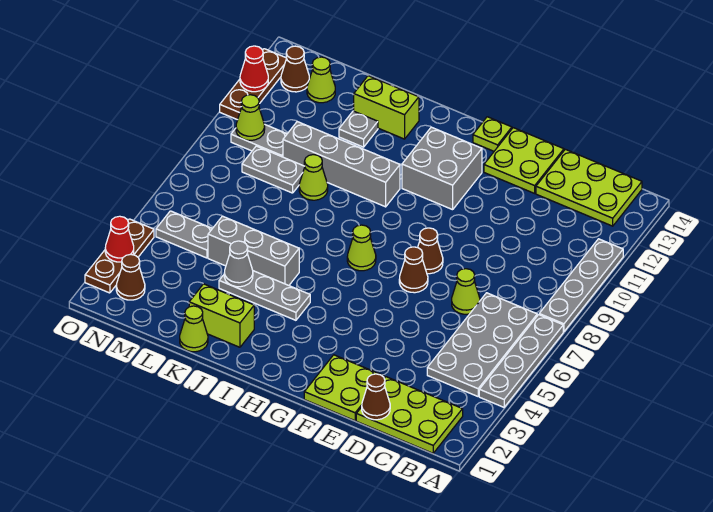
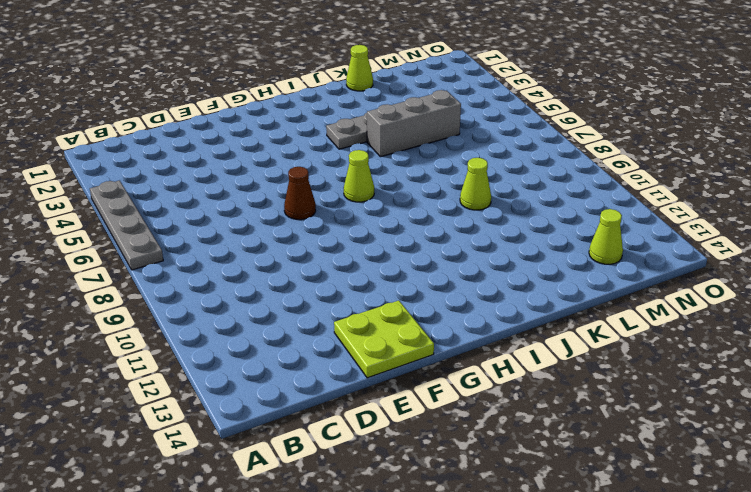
none -> grey plate A8:A11 level 1
none -> lime plate B1:D2 level 1
none -> grey plate B4:C7 level 1
none -> lime plate B13:D14 level 1

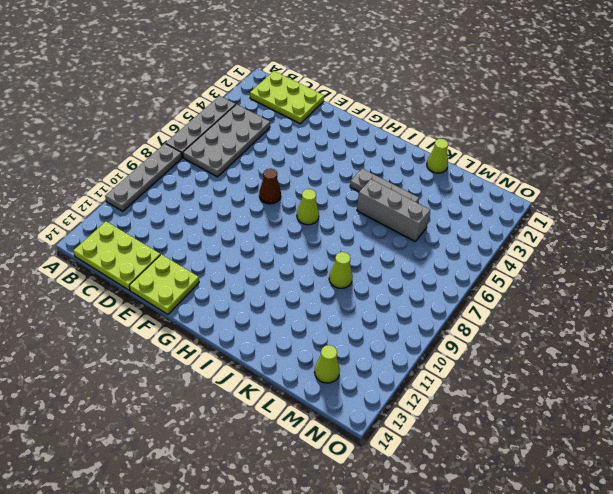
none -> lime cone D7 level 1
none -> lime plate E1:F2 level 1
none -> brown cone F8 level 1
none -> grey brick G11:H12 level 1

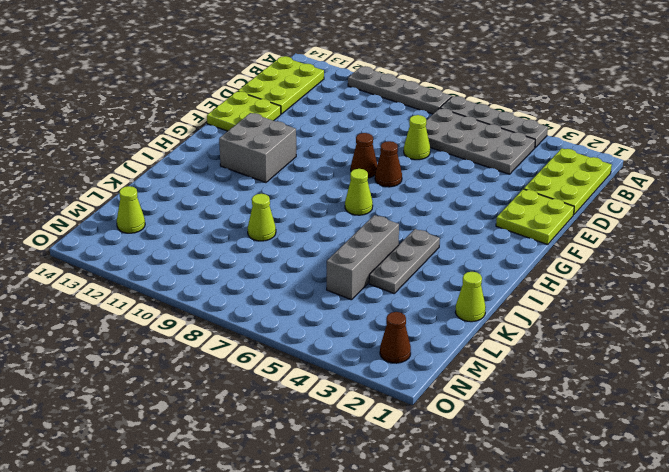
none -> lime plate G14 level 1
none -> grey brick I10:L10 level 1
none -> lime brick J2:K2 level 1
none -> lime brick J13:K13 level 1

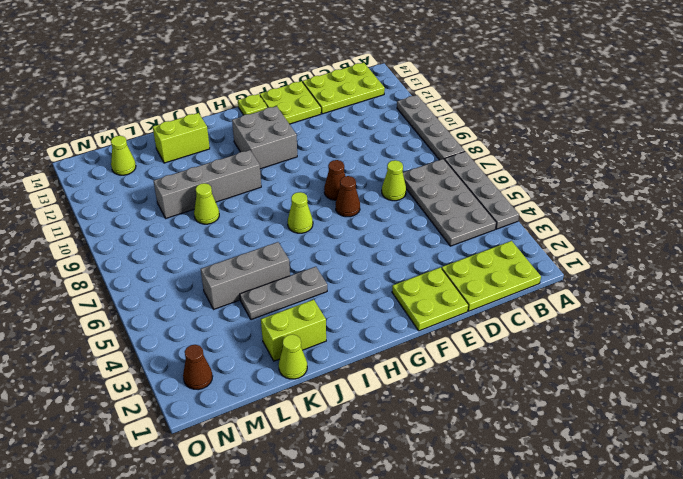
none -> grey plate K12 level 1
none -> grey plate L9:M9 level 1
none -> grey plate M5:N5 level 1
none -> grey plate M10:N10 level 1

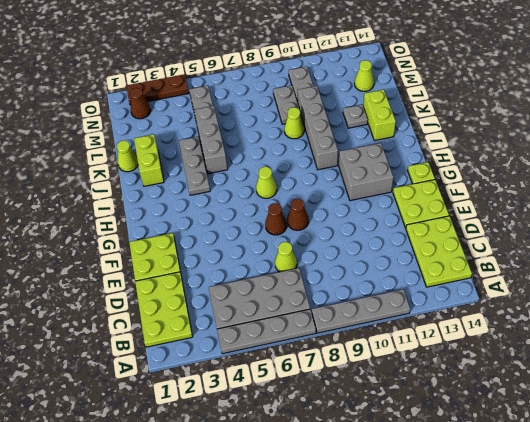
none -> brown cone N13 level 1
none -> brown plate O11:O13 level 1
none -> brown cone D1 level 2
none -> grey cone K4 level 2

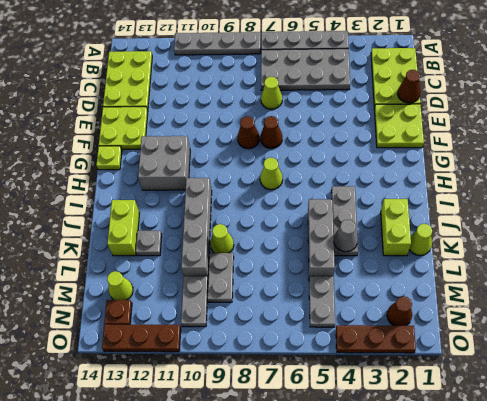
brown plate N13 level 1 -> brown cone N13 level 1
none -> lime cone N10 level 2
none -> red cone O3 level 2
none -> red cone O12 level 2

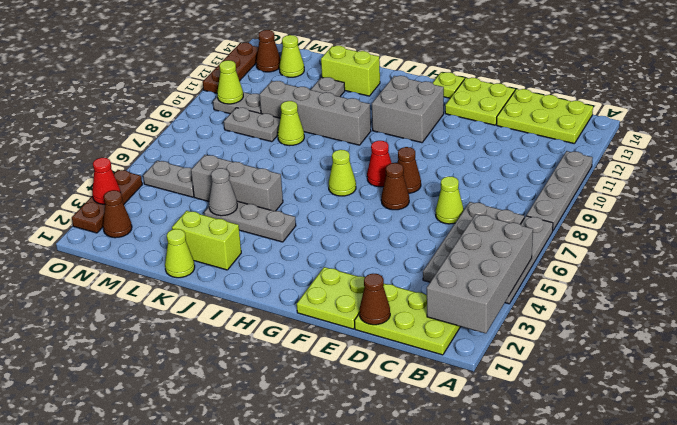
grey brick A2:B5 level 2 -> none
red cone G8 level 1 -> red cone O12 level 2

